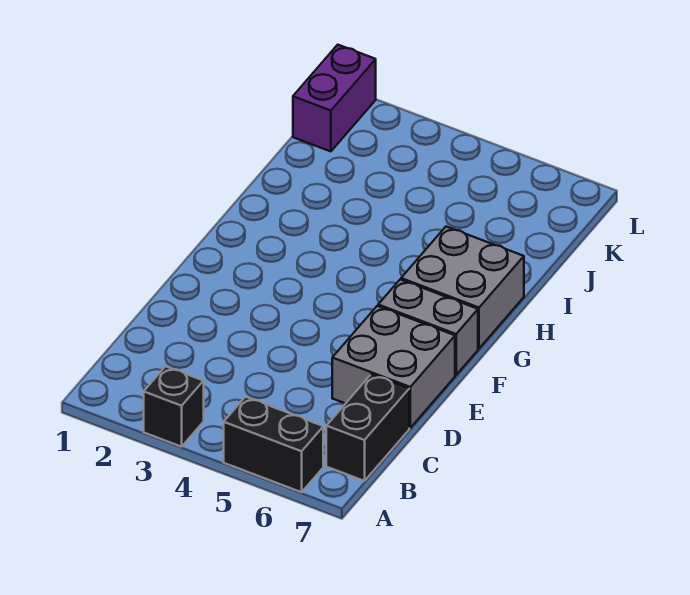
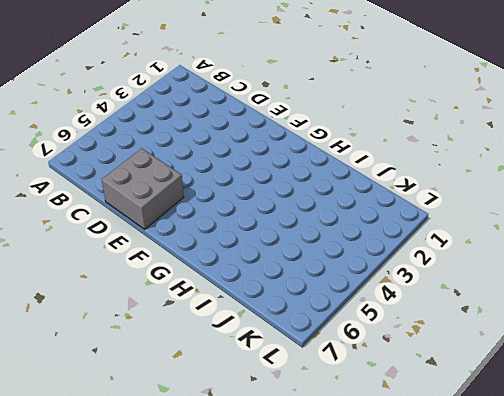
none -> black brick A3 level 1
none -> black brick A5:A6 level 1

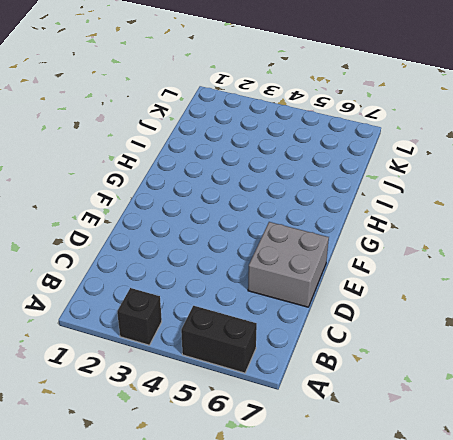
none -> black brick B7:C7 level 1
none -> grey brick F6:F7 level 1

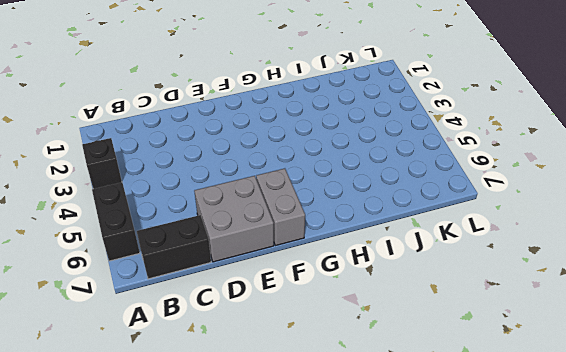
none -> grey brick G6:H7 level 1
none -> purple brick K1:L1 level 1

